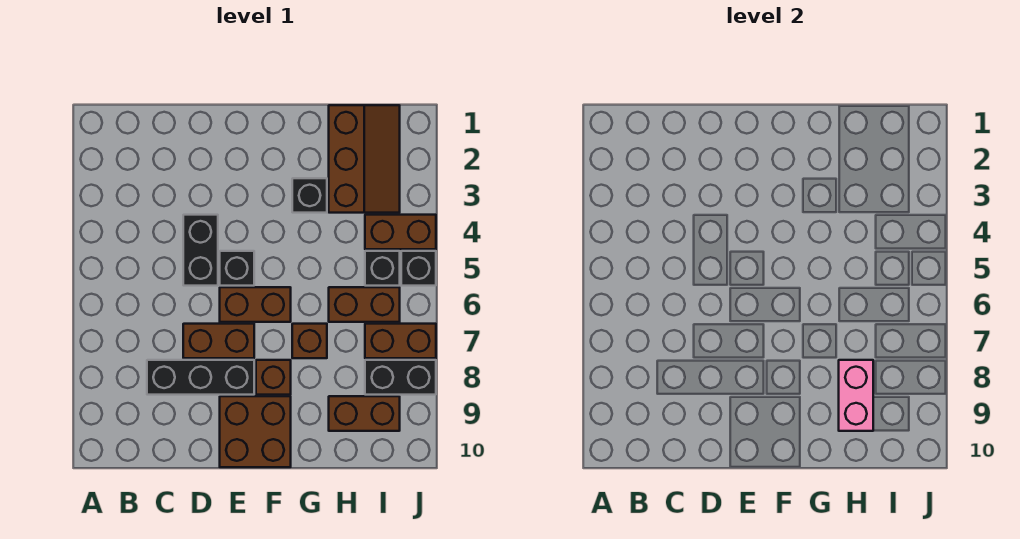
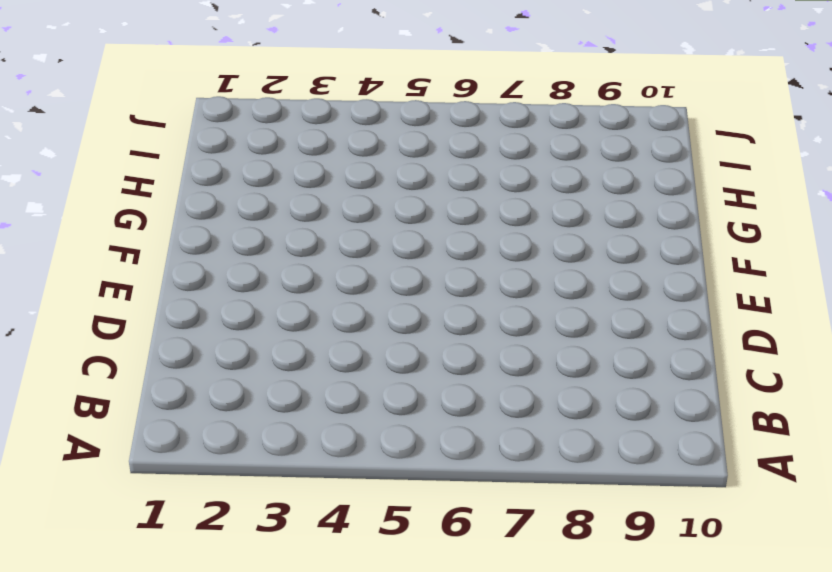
none -> black brick C8:E8 level 1
none -> black brick D4:D5 level 1
none -> brown brick D7:E7 level 1

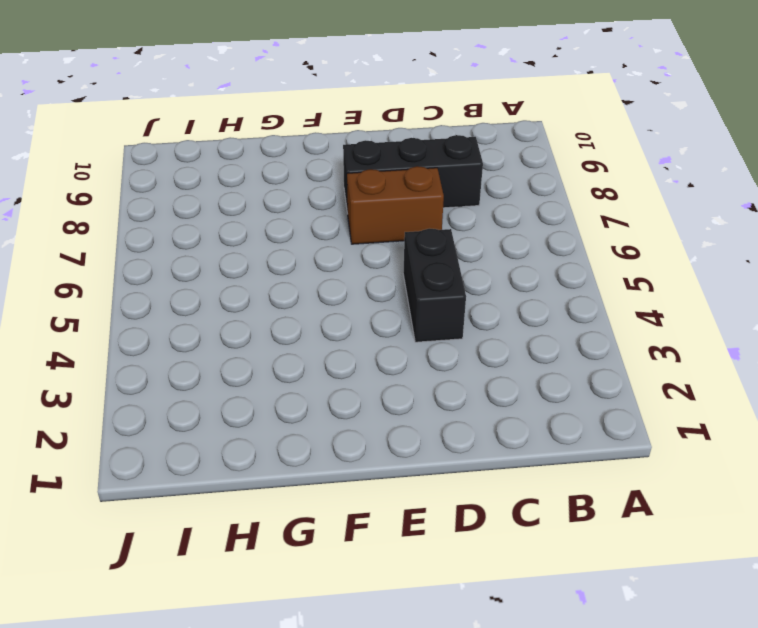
none -> black brick E5 level 1
none -> brown brick E6:F6 level 1
none -> brown brick E9:F10 level 1

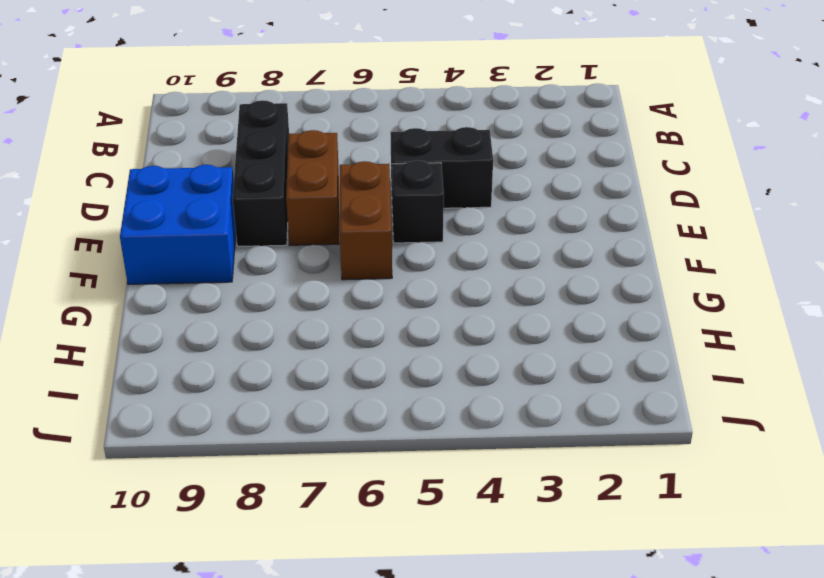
blue brick E9:F10 level 1 -> brown brick E9:F10 level 1
none -> brown brick F8 level 1
none -> black brick G3 level 1
none -> brown brick G7 level 1

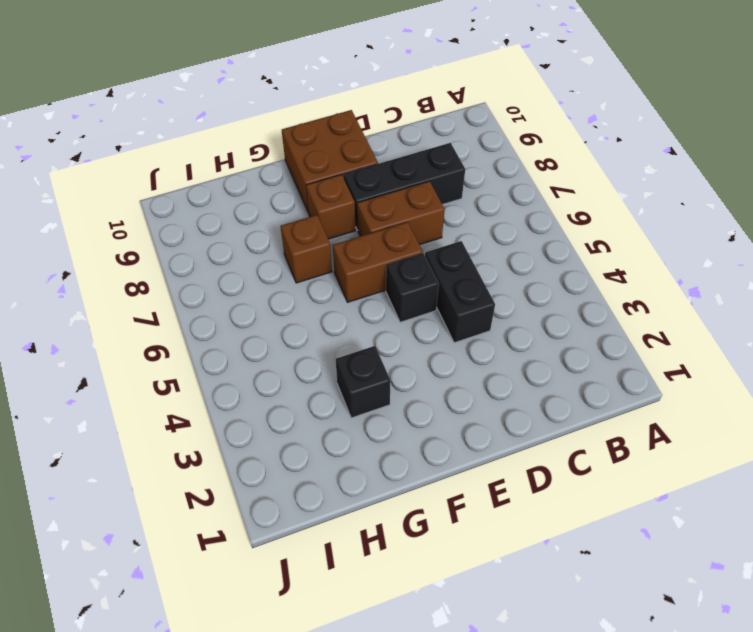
none -> brown slope H1:I3 level 1 top H
none -> brown brick H6:I6 level 1
none -> brown brick H9:I9 level 1

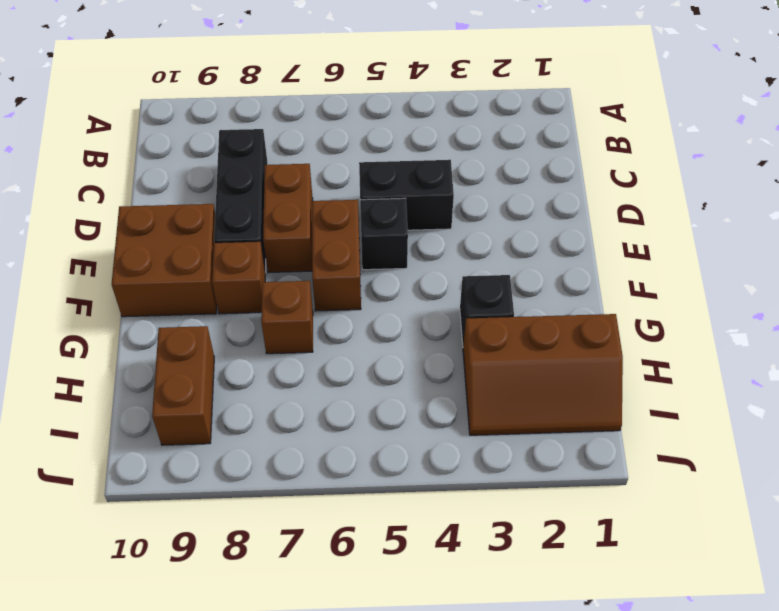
none -> brown brick H6:I6 level 1
none -> brown brick I4:J4 level 1
none -> black brick I5 level 1

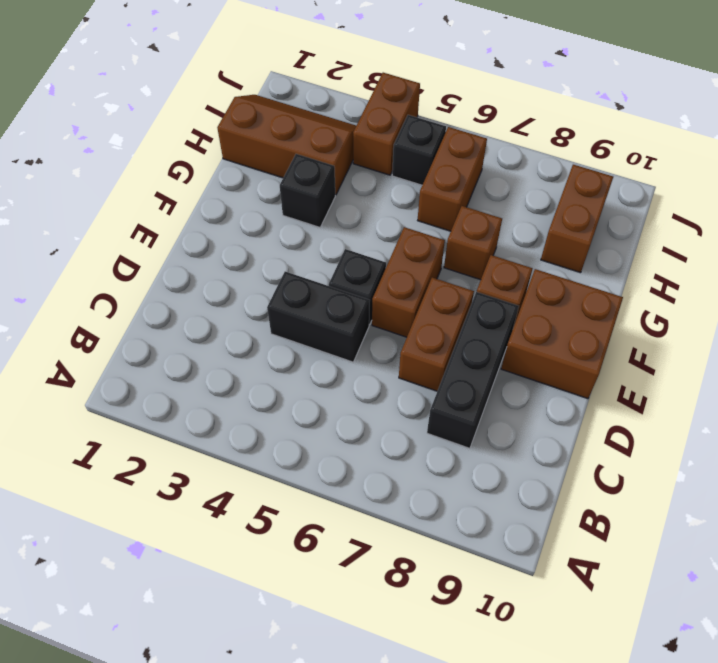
none -> brown brick I7:J7 level 1
none -> black brick I8:J8 level 1
none -> black brick J5 level 1

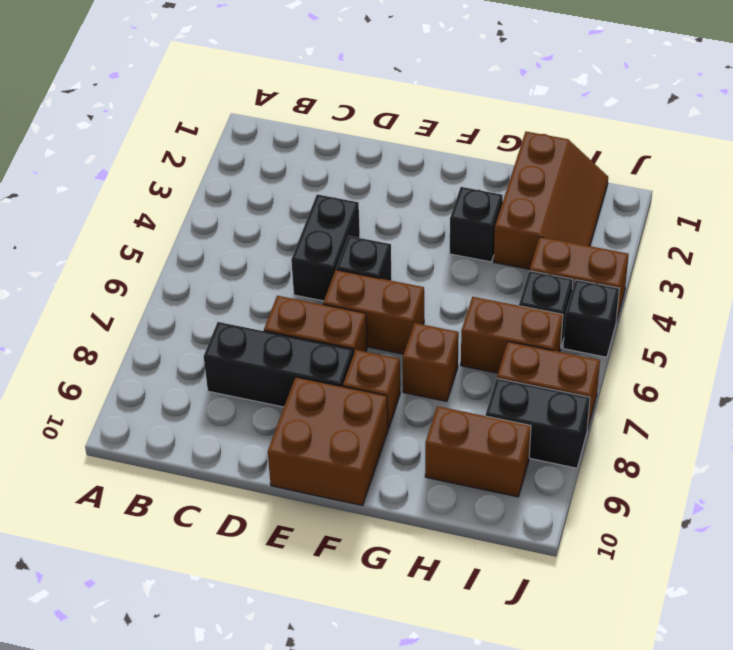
none -> pink brick H8:H9 level 2

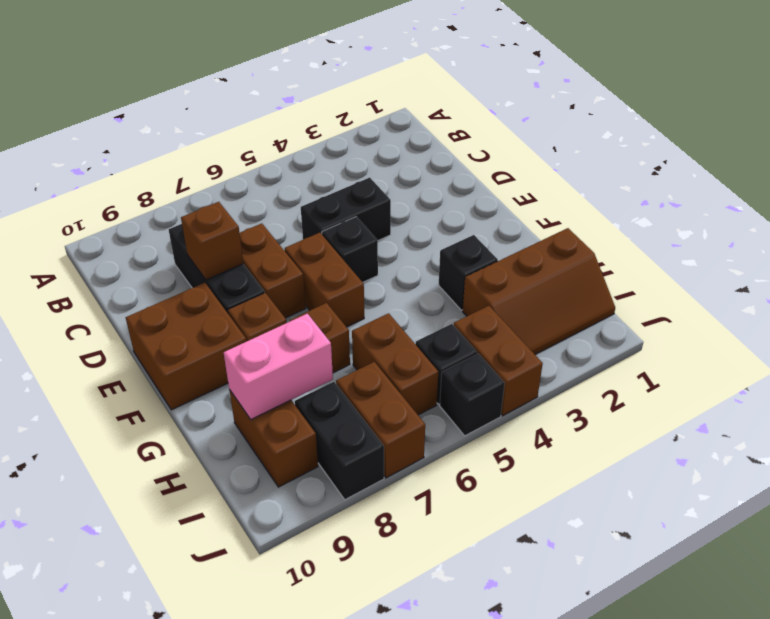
brown brick D8 level 2 -> none

